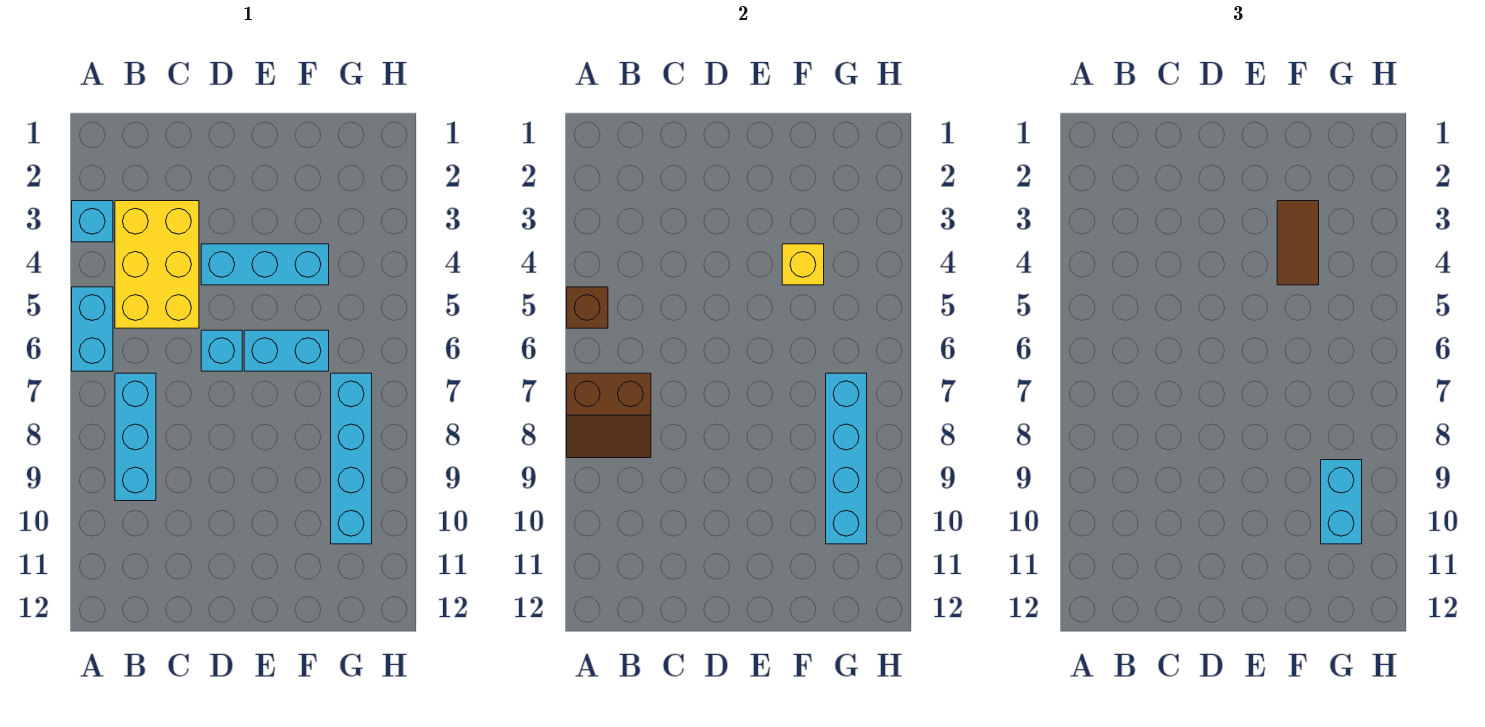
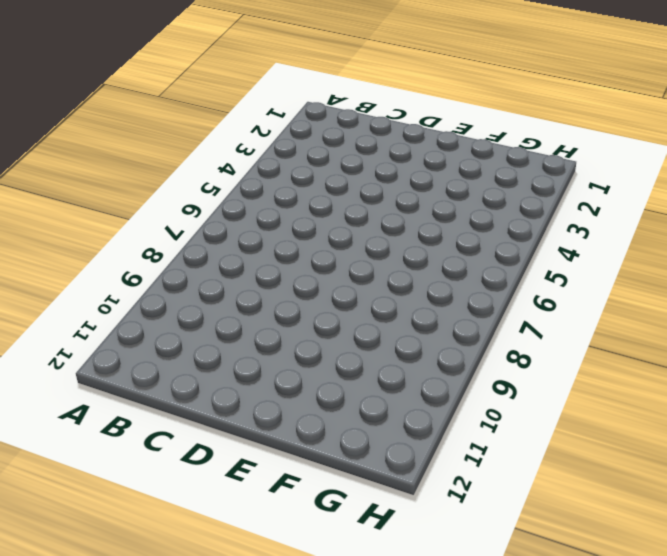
none -> cyan brick A3 level 1
none -> cyan brick A5:A6 level 1
none -> yellow brick B3:C5 level 1

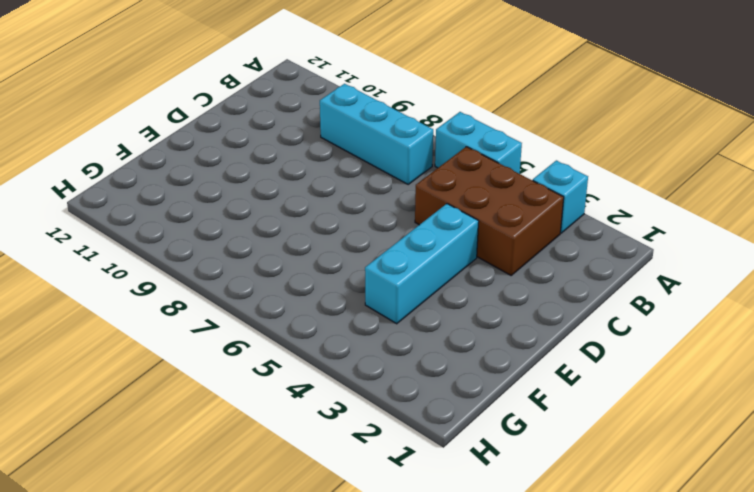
brown brick B3:C5 level 1 -> yellow brick B3:C5 level 1
none -> cyan brick D6 level 1
none -> cyan brick E6:F6 level 1
none -> cyan brick G7:G10 level 1

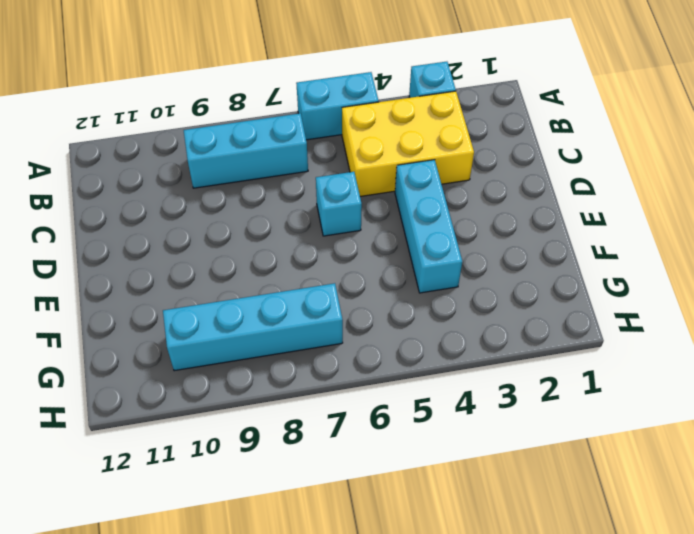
none -> cyan brick E6:F6 level 1
none -> brown brick A5 level 2
none -> brown slope A7:B8 level 2 top 7

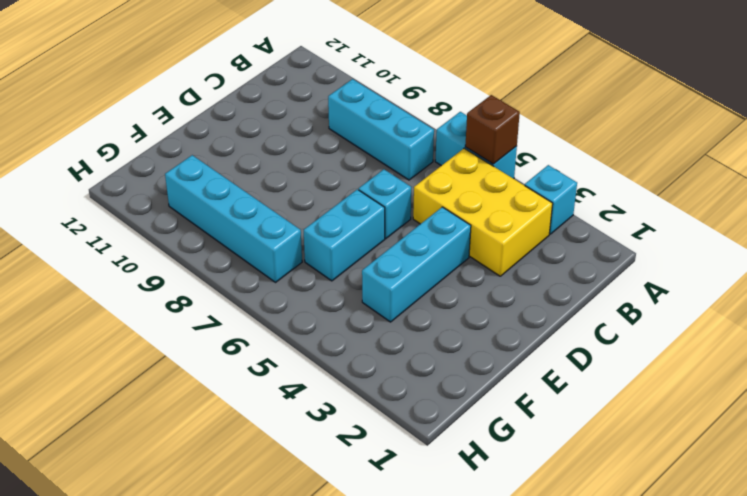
none -> brown slope A7:B8 level 2 top 7
none -> yellow brick F4 level 2
none -> cyan brick G7:G10 level 2

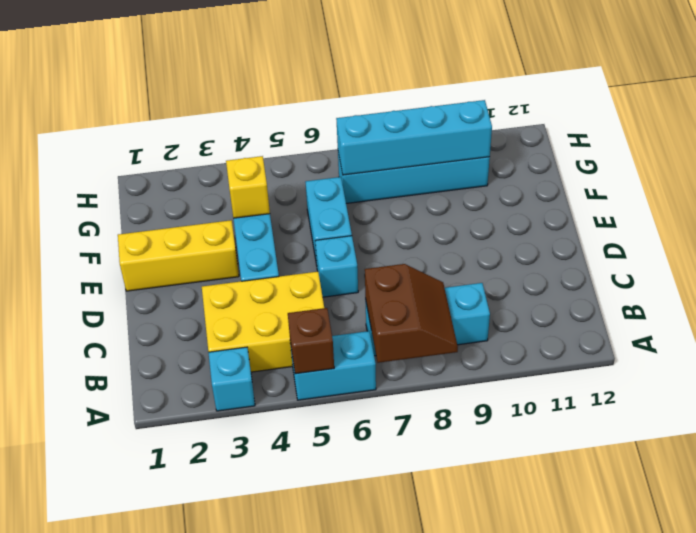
yellow brick E1:E3 level 1 -> none
none -> brown tile F3:F4 level 3
none -> cyan brick G9:G10 level 3

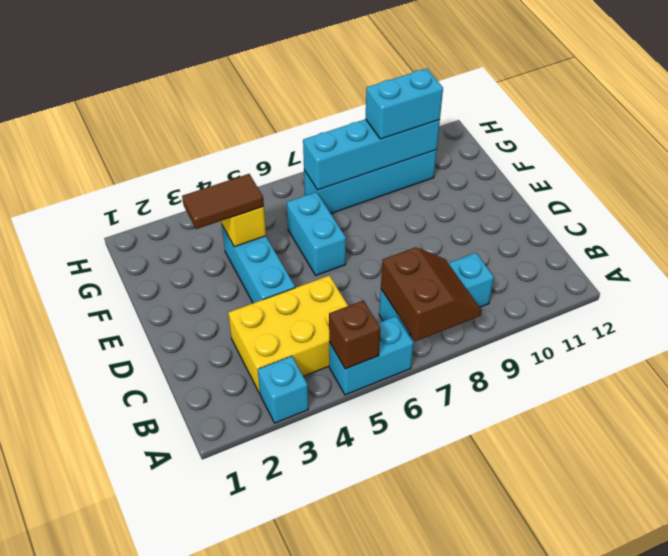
none -> cyan brick D6 level 1

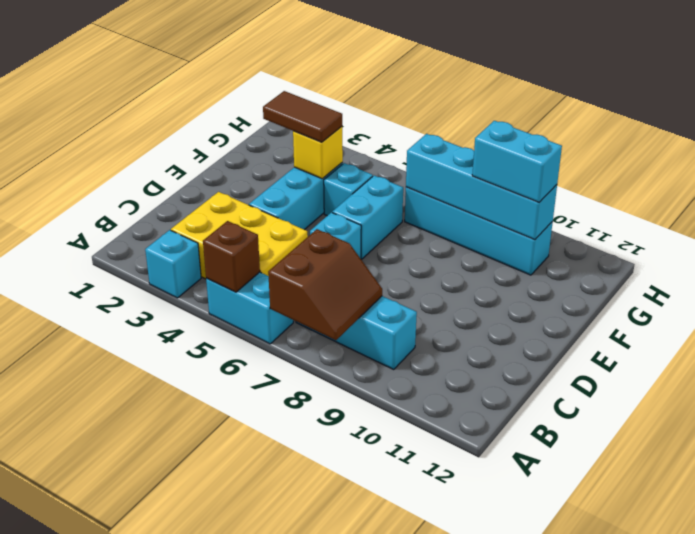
cyan brick F5 level 1 -> none

